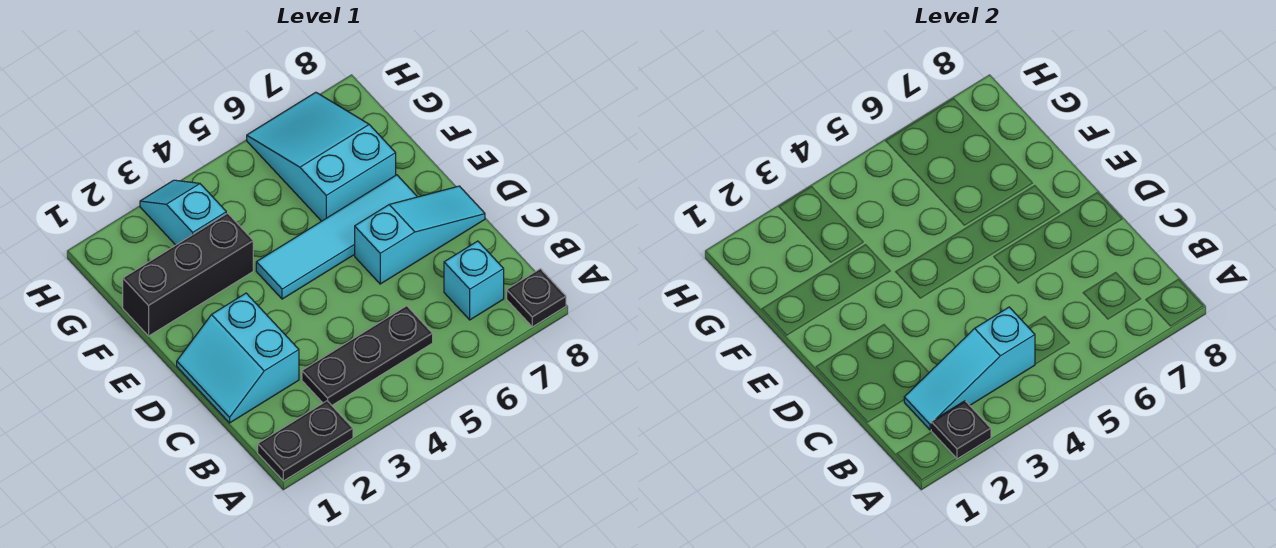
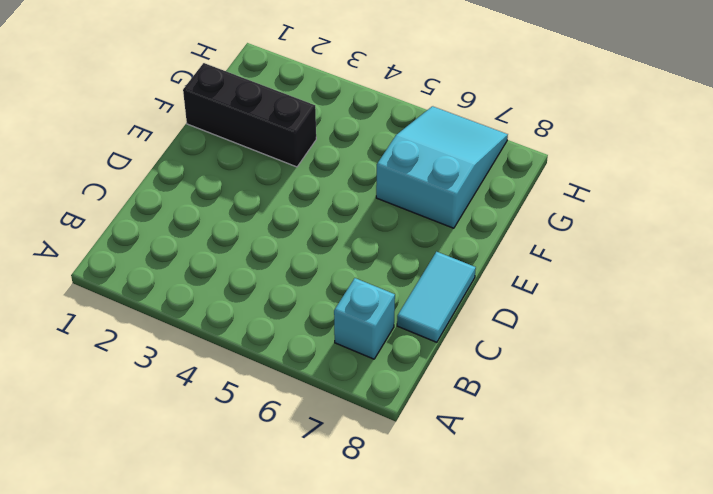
cyan tile C8:D8 level 1 -> cyan slope D6:D8 level 1 top 6
none -> black plate A1:A2 level 1
none -> black plate A8 level 1
none -> black plate B3:B5 level 1

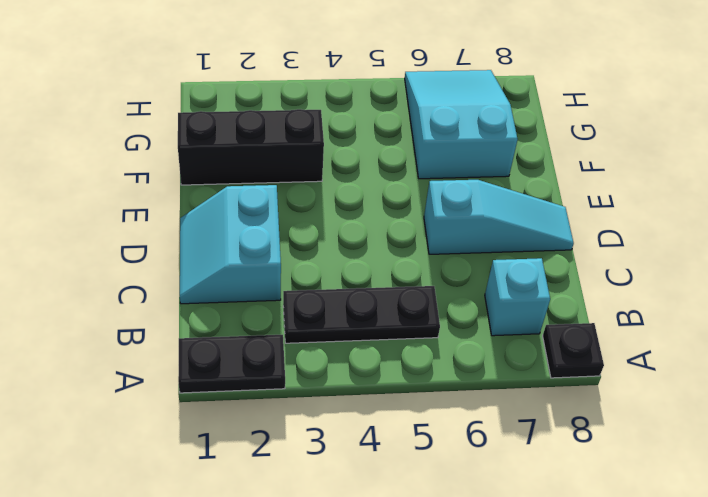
none -> cyan tile E4:E7 level 1
none -> cyan slope G3:H3 level 1 top G
none -> black plate A2 level 2

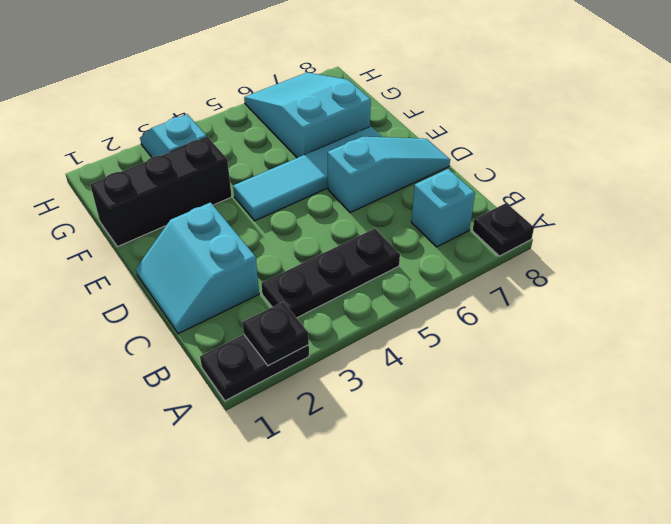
none -> cyan slope B2:B4 level 2 top 4

